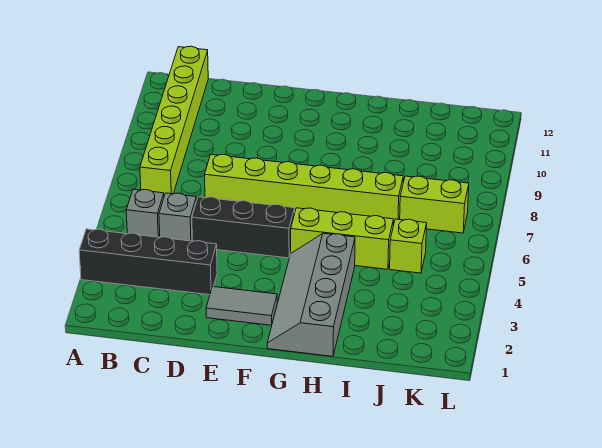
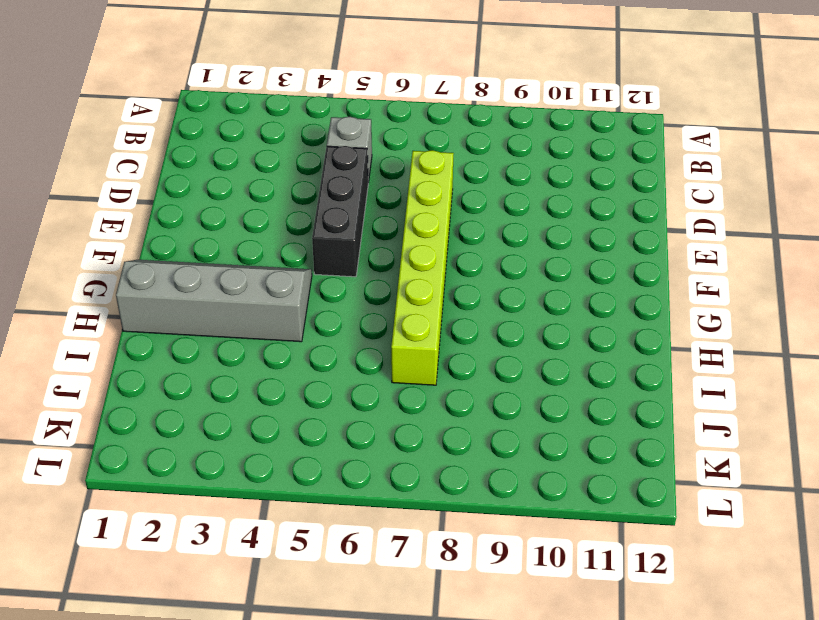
none -> black brick A3:D3 level 1
none -> grey brick B5 level 1

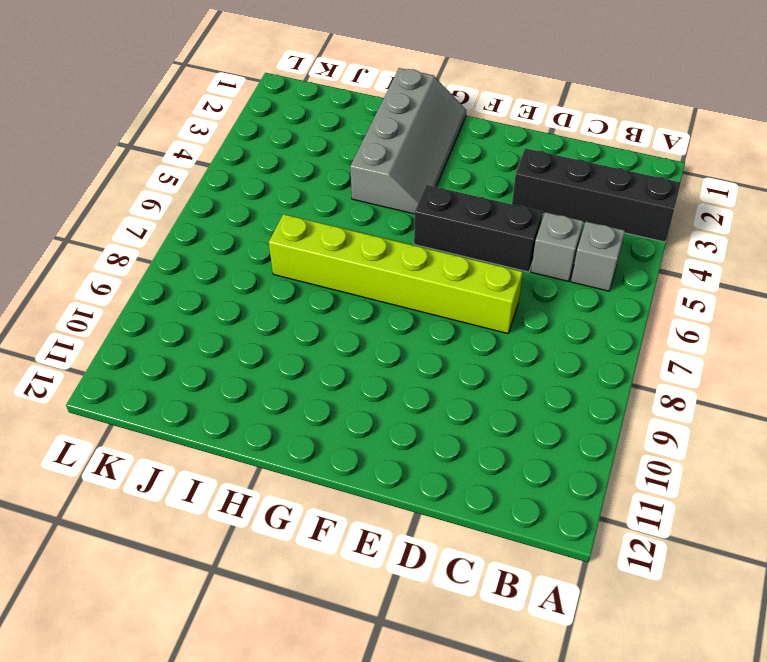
none -> lime brick B7:B12 level 1
none -> grey tile E2:F2 level 1

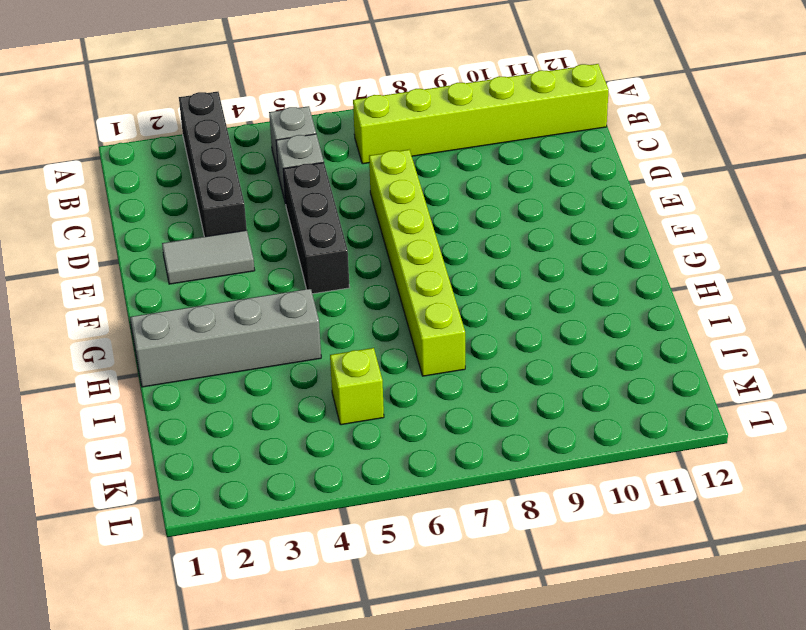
grey tile E2:E3 level 1 -> grey tile E2:F2 level 1
none -> lime brick G5:I5 level 1
none -> lime brick J7:K7 level 1

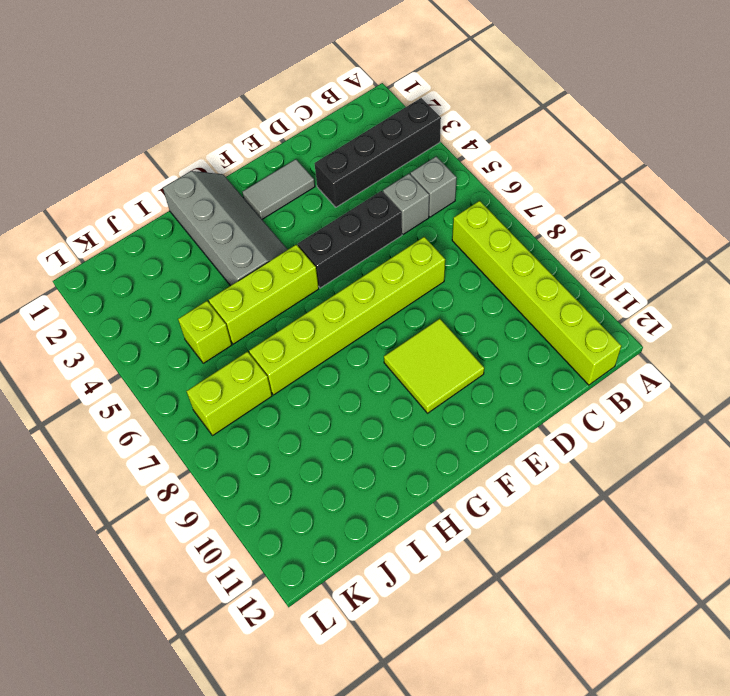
lime tile E9:F10 level 1 -> none

